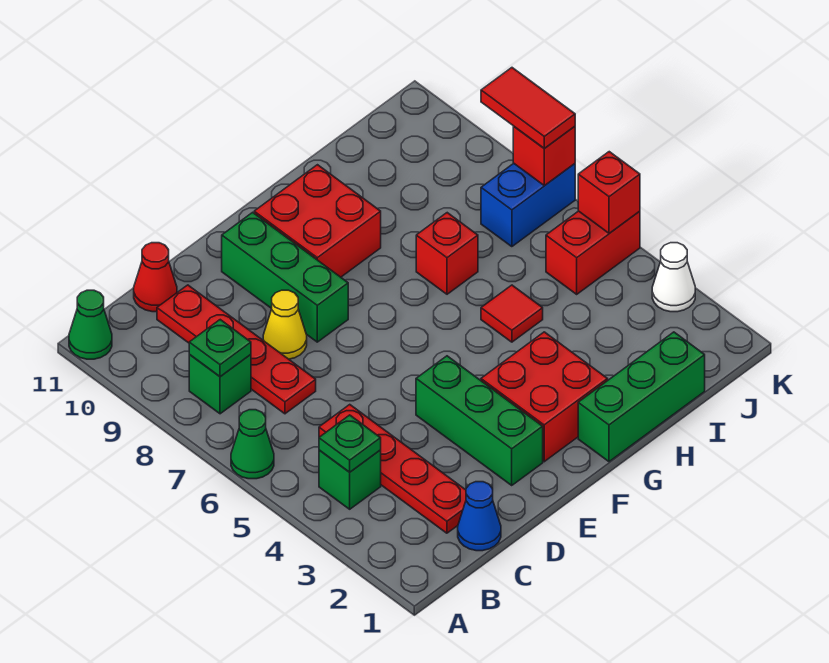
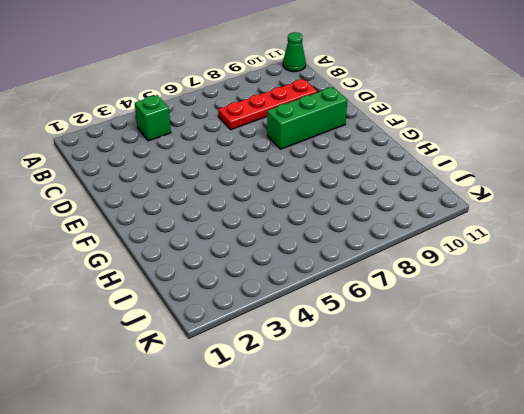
none -> green cone A6 level 1
none -> green brick B8 level 1
none -> blue cone C1 level 1

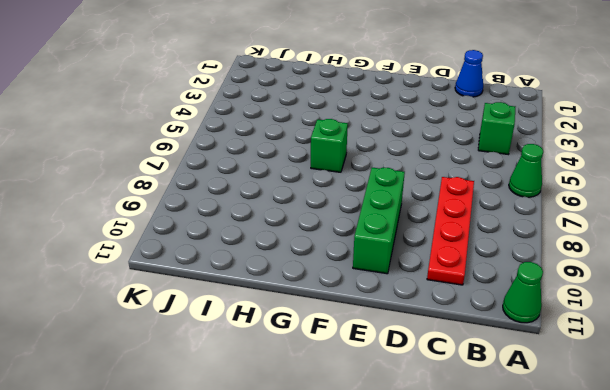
green brick G6 level 1 -> green brick B8 level 1
none -> red plate C2:C5 level 1
none -> red cone C11 level 1
none -> yellow cone D8 level 1

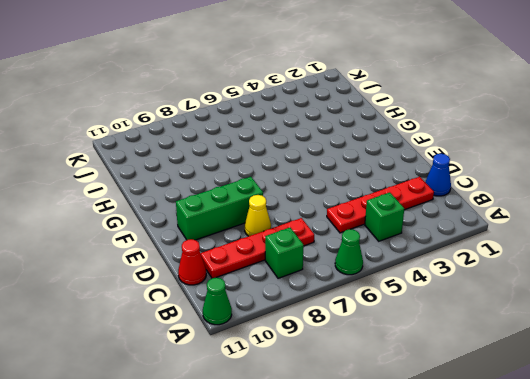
none -> green brick E2:E4 level 1
none -> red brick F2:G3 level 1
none -> red brick F9:G10 level 1

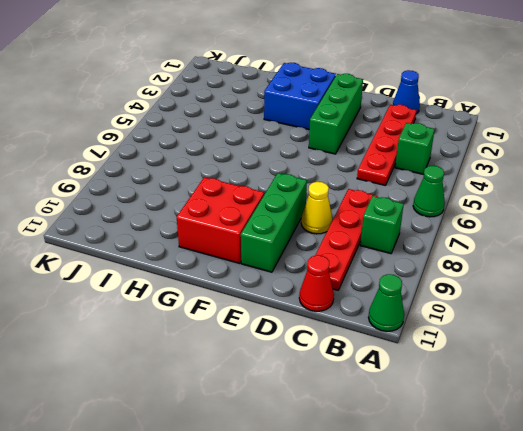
blue brick F2:G3 level 1 -> red brick F2:G3 level 1
none -> green brick G1:I1 level 1
none -> red tile H5 level 1
none -> red brick H7 level 1

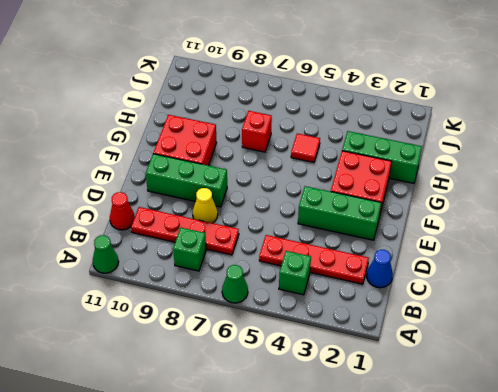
green brick H1:H3 level 1 -> green brick G1:I1 level 1
none -> red brick J5:K5 level 1
none -> blue brick J7:K7 level 1
none -> white cone K3 level 1

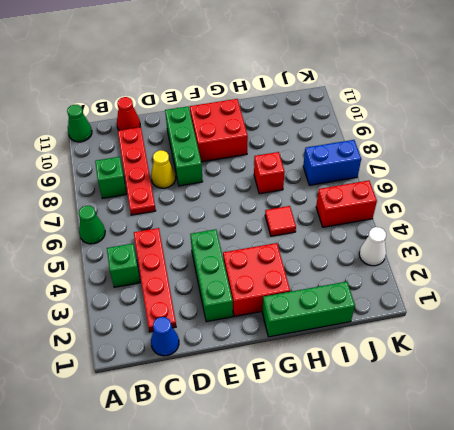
none -> green plate B4 level 2
none -> green plate B8 level 2
none -> red brick K5 level 2

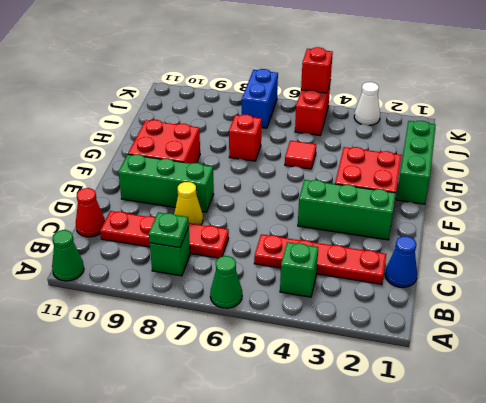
none -> green plate B4 level 2
none -> red brick K7 level 2
none -> red tile K7:K8 level 3

